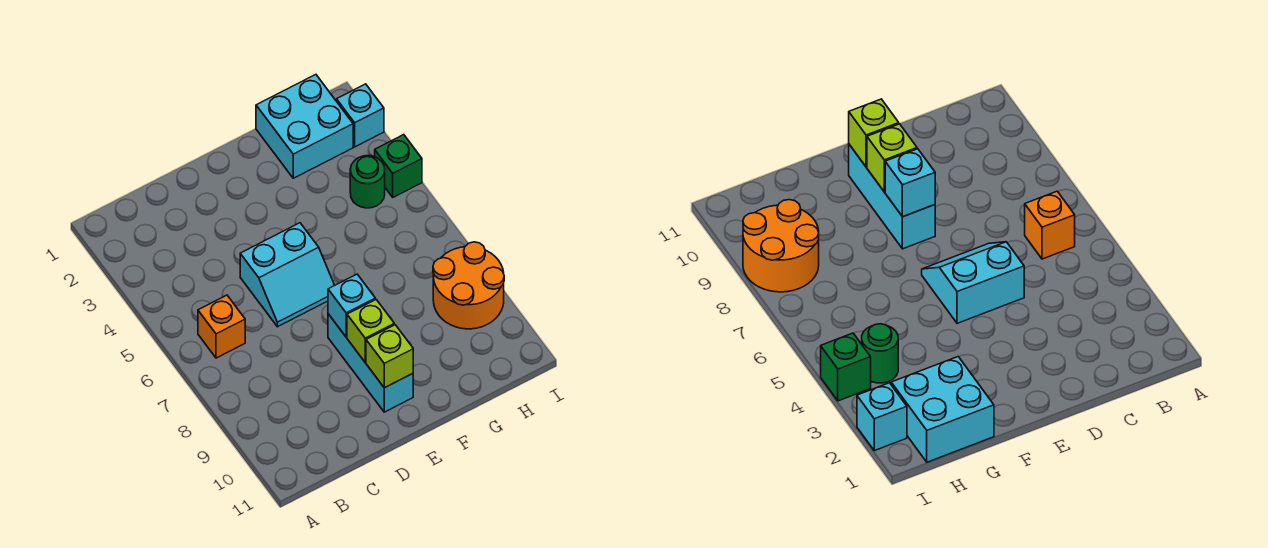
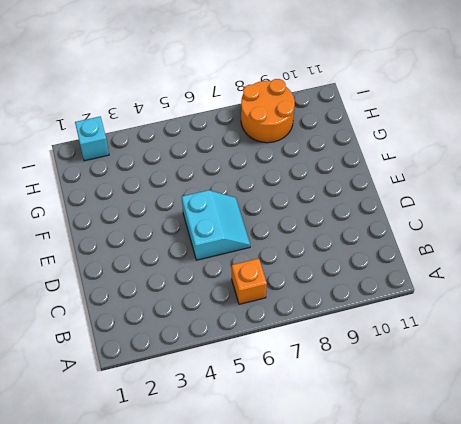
none -> cyan brick E8:E10 level 1
none -> cyan brick G1:H2 level 1

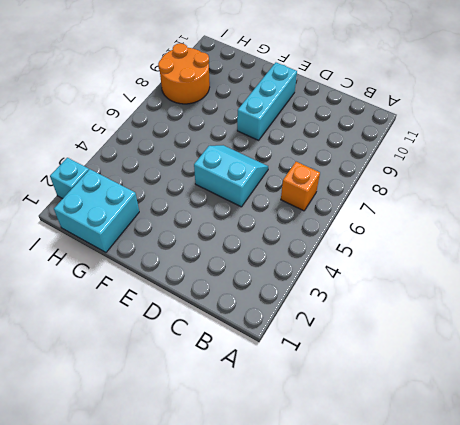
none -> green round brick H4 level 1
none -> green brick I4 level 1

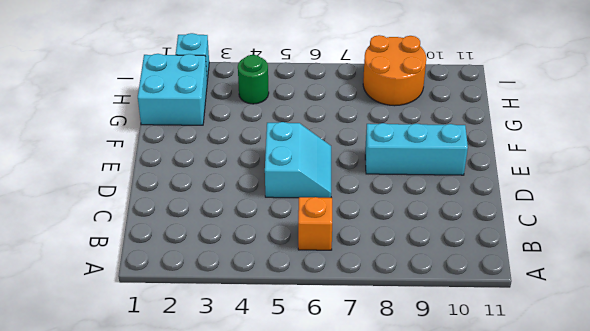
none -> green brick I4 level 1
none -> cyan brick E8 level 2

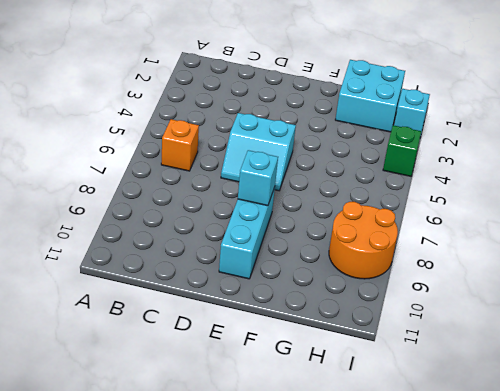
none -> green round brick H4 level 1
none -> lime brick E9 level 2

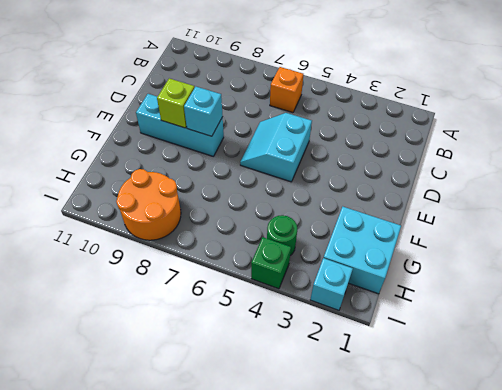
none -> lime brick E10 level 2

